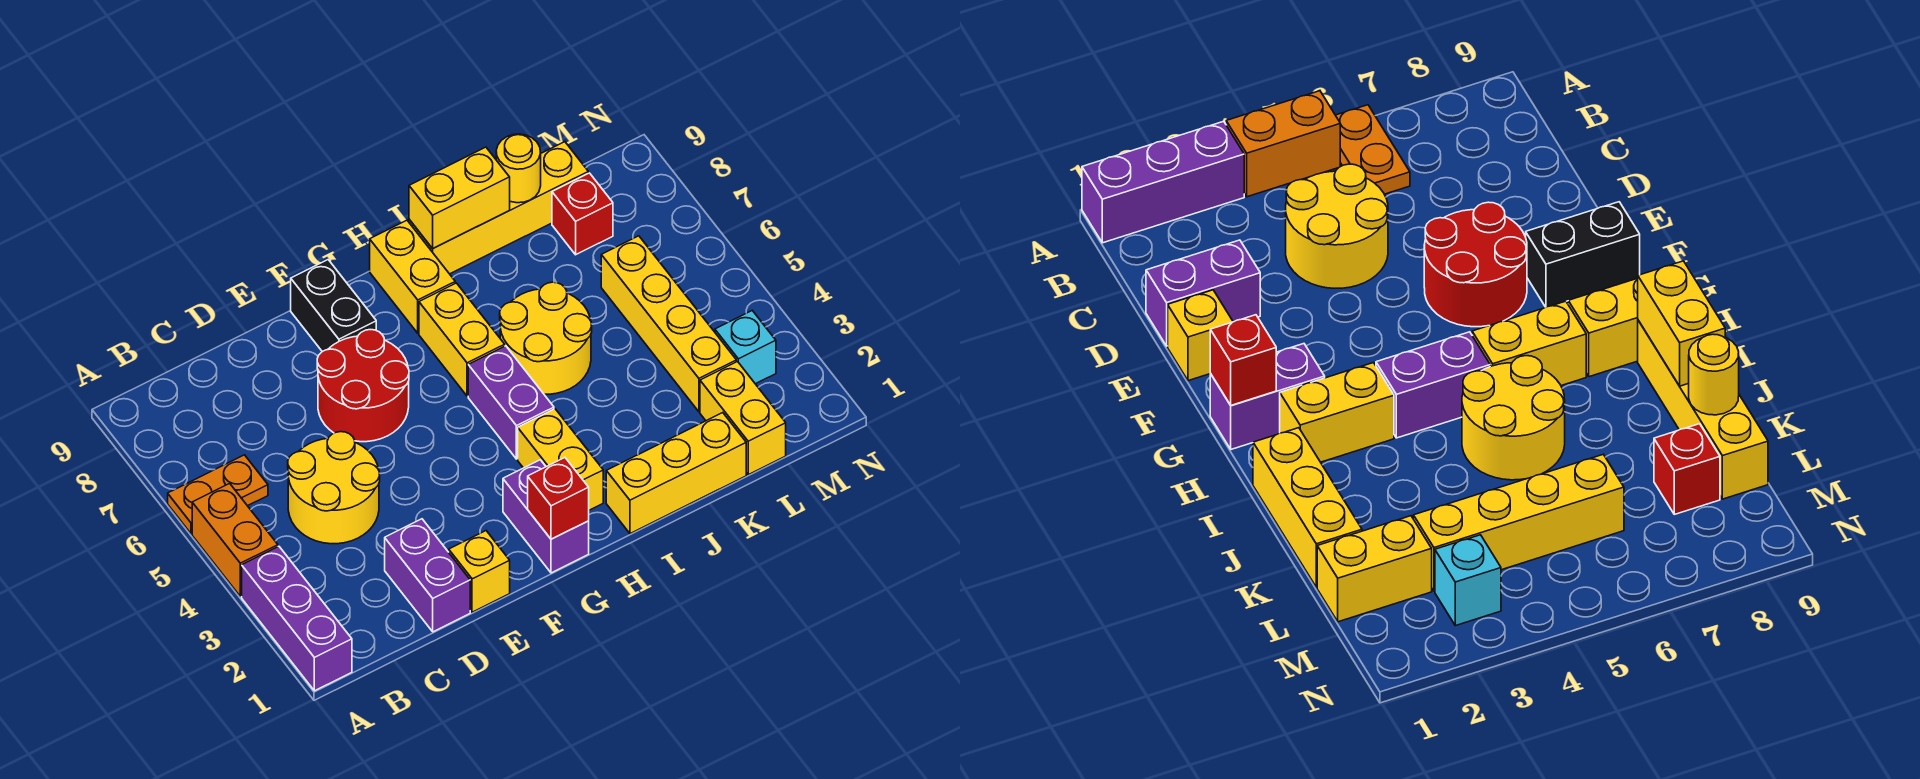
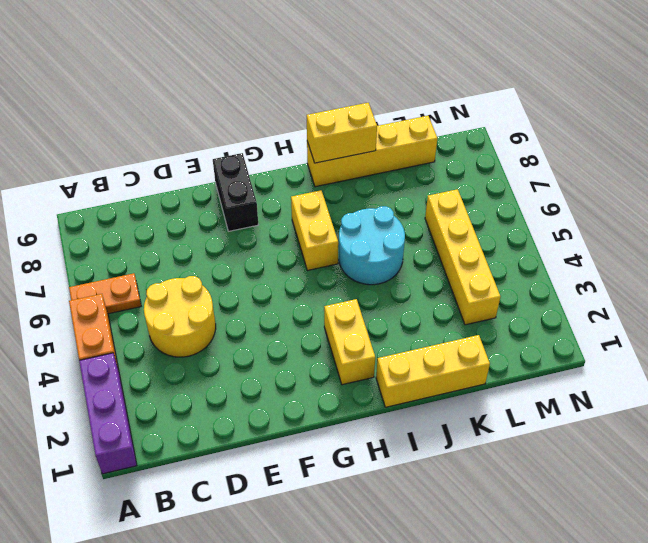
cyan round brick I5:J6 level 1 -> yellow round brick I5:J6 level 1
none -> purple brick D1:D2 level 1
none -> yellow brick E1 level 1
none -> red round brick E6:F7 level 1

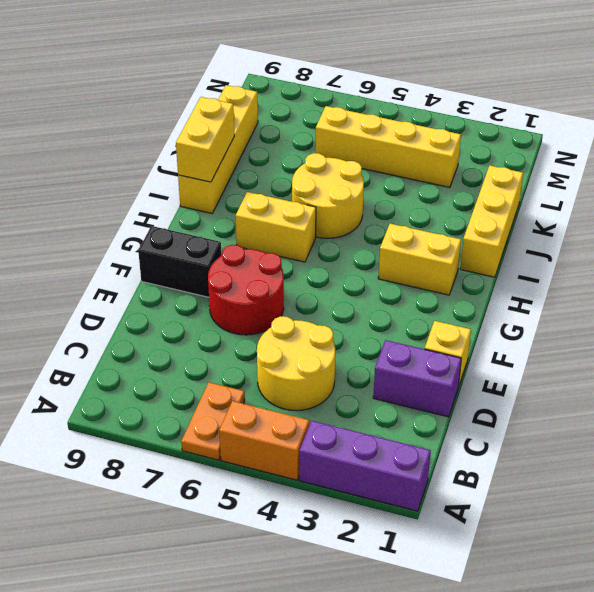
none -> purple brick G1:G2 level 1
none -> purple brick H4:H5 level 1
none -> yellow brick H8:H9 level 1

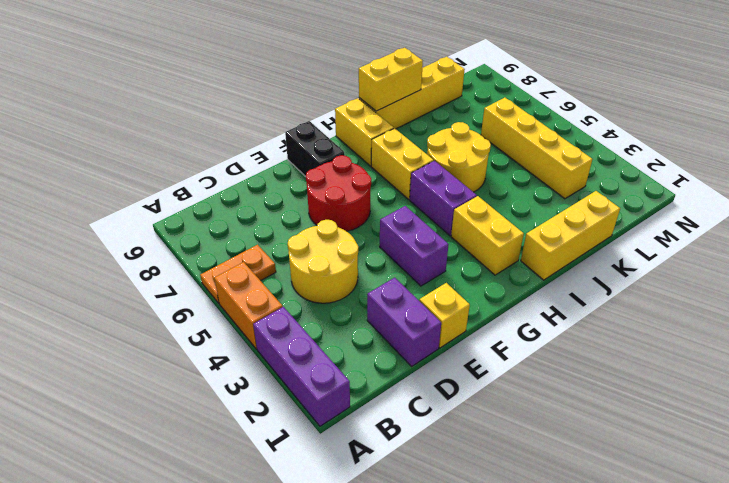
purple brick F3:F4 level 1 -> purple brick G1:G2 level 1
none -> yellow brick L1:L2 level 1
none -> red brick L8 level 1
none -> cyan brick M3 level 1

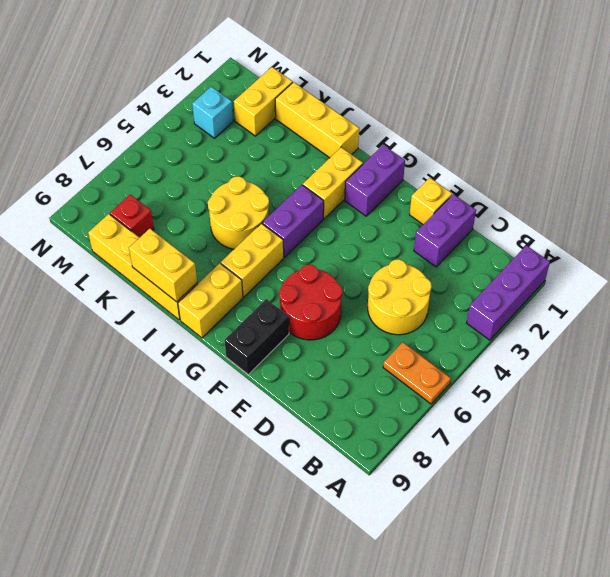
none -> orange brick A4:A5 level 1
none -> yellow brick L3:L6 level 1
none -> red brick G1 level 2

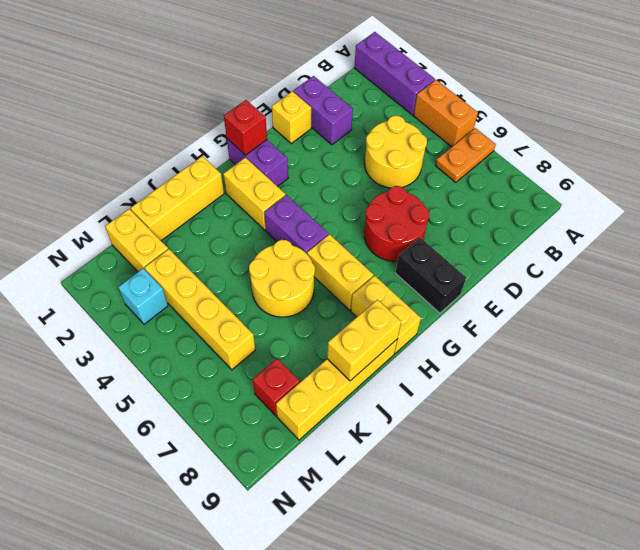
none -> yellow round brick K9 level 2

